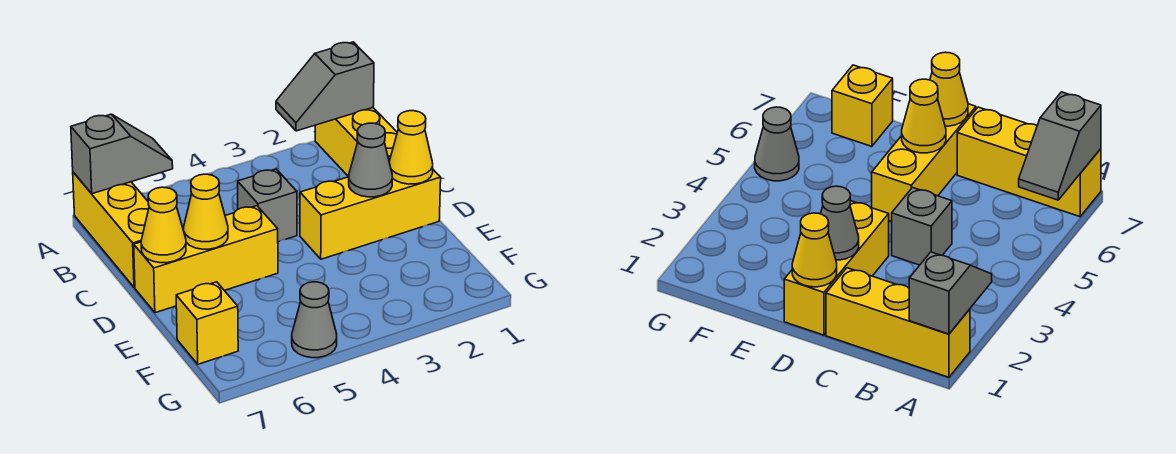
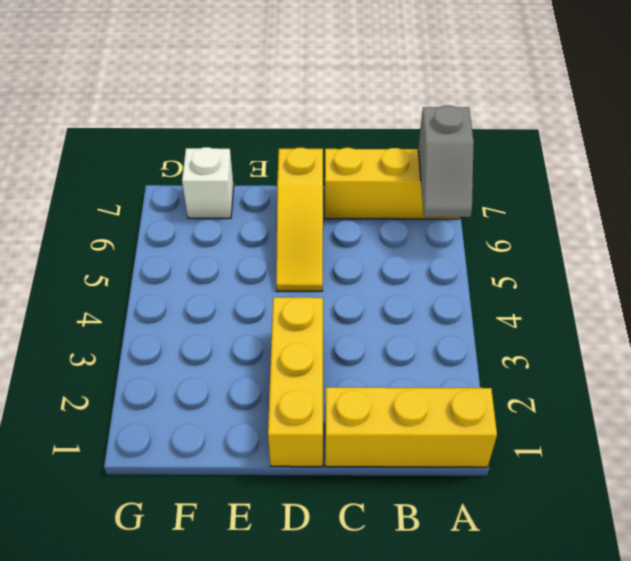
yellow slope D5:D7 level 1 top 7 -> yellow brick D5:D7 level 1
white brick F7 level 1 -> yellow brick F7 level 1
none -> grey brick C4 level 1
none -> grey cone G5 level 1
none -> grey slope A1:A2 level 2 top 1

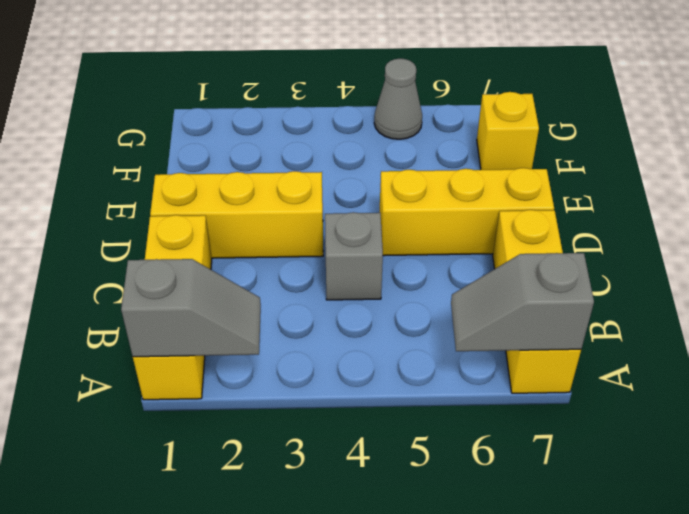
none -> yellow cone D1 level 2
none -> grey cone D2 level 2
none -> yellow cone D6 level 2

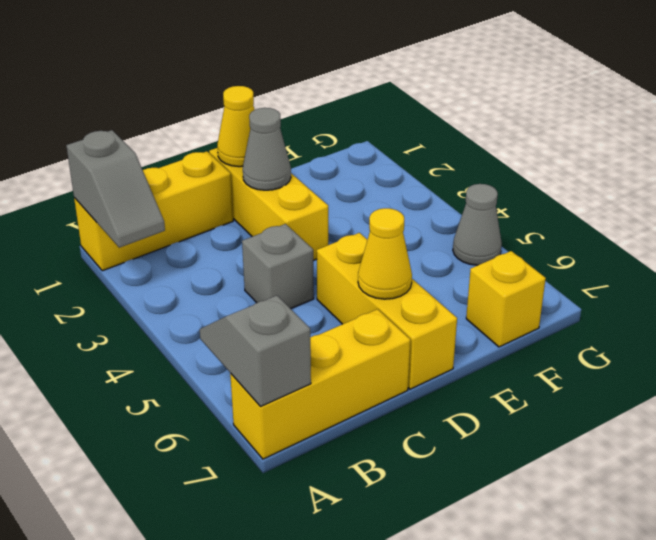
none -> yellow cone D7 level 2

